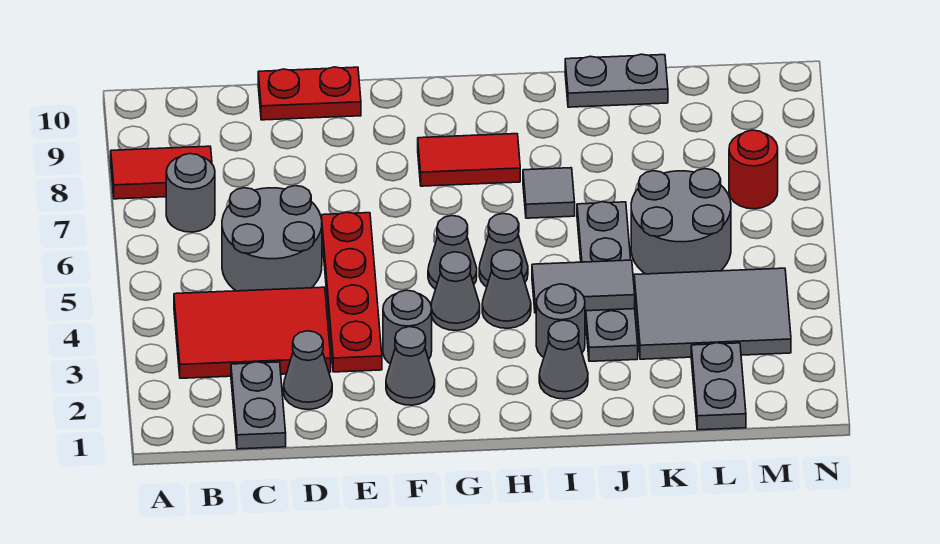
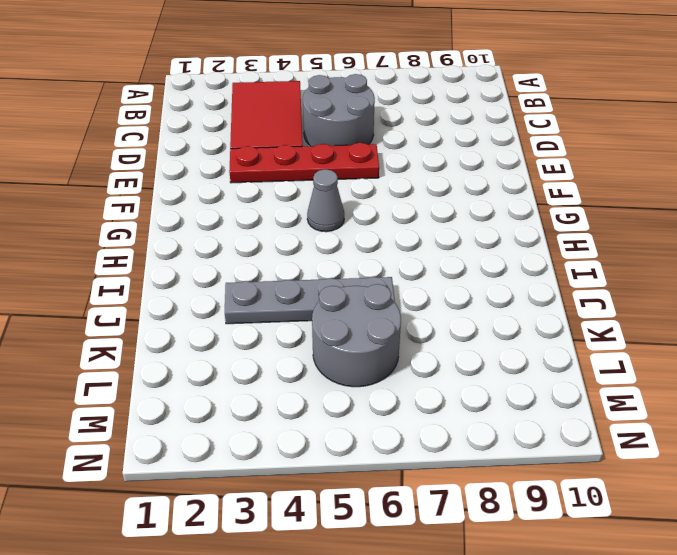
none -> red tile A8:B8 level 1
none -> grey round brick B7 level 1
none -> grey plate C1:C2 level 1

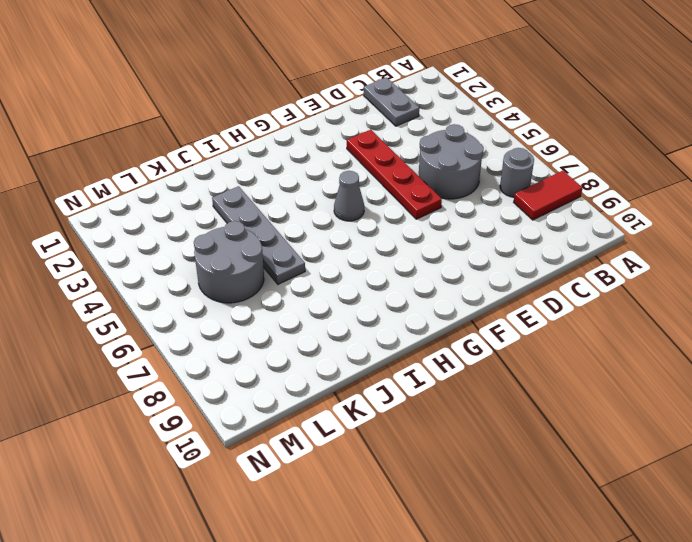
none -> red tile B3:D4 level 1
none -> grey cone D2 level 1
none -> red plate D10:E10 level 1

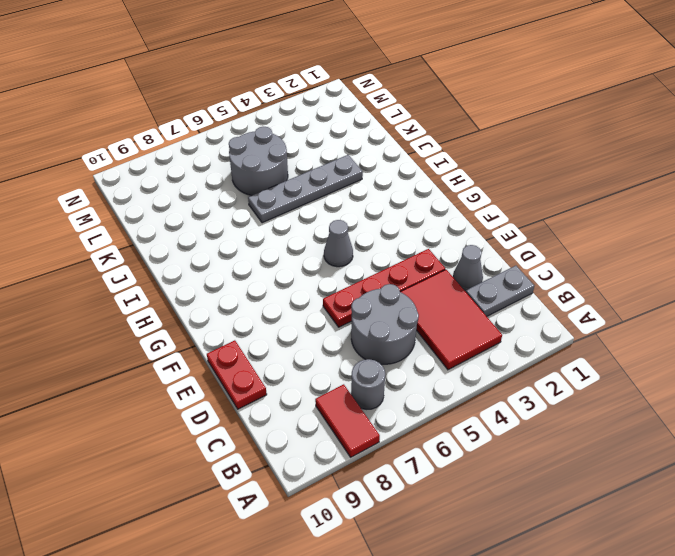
none -> grey cone F2 level 1
none -> grey round brick F3 level 1
none -> grey cone G4 level 1

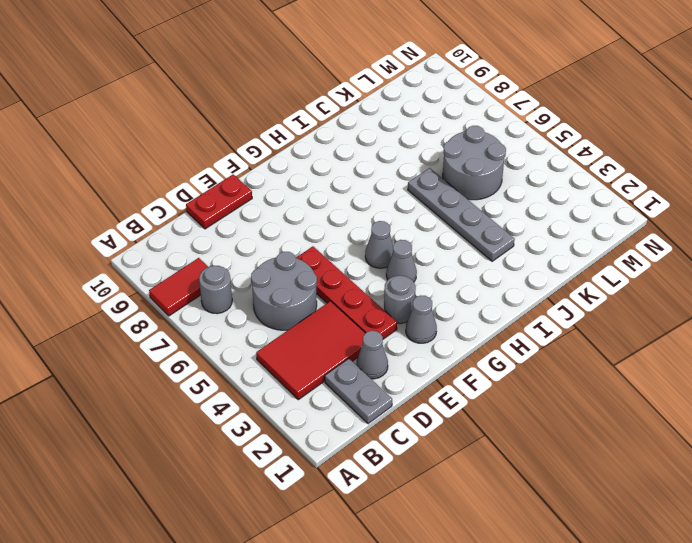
none -> red tile G8:H8 level 1
none -> grey cone H4 level 1
none -> grey cone H5 level 1

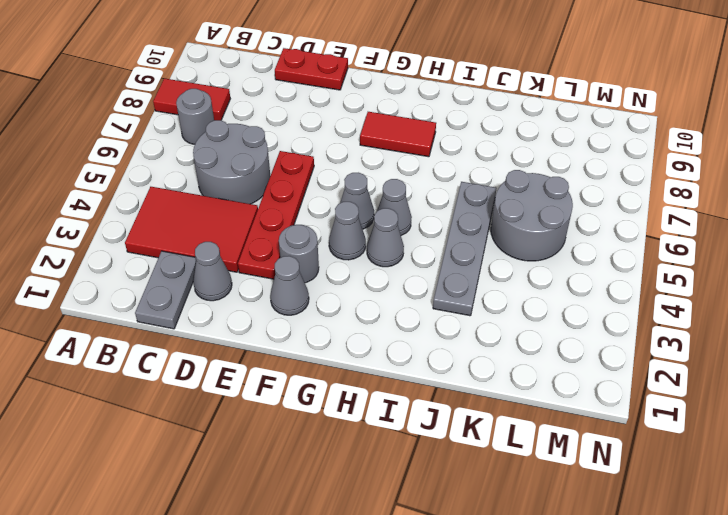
none -> grey cone I2 level 1
none -> grey round brick I3 level 1
none -> grey tile I7 level 1

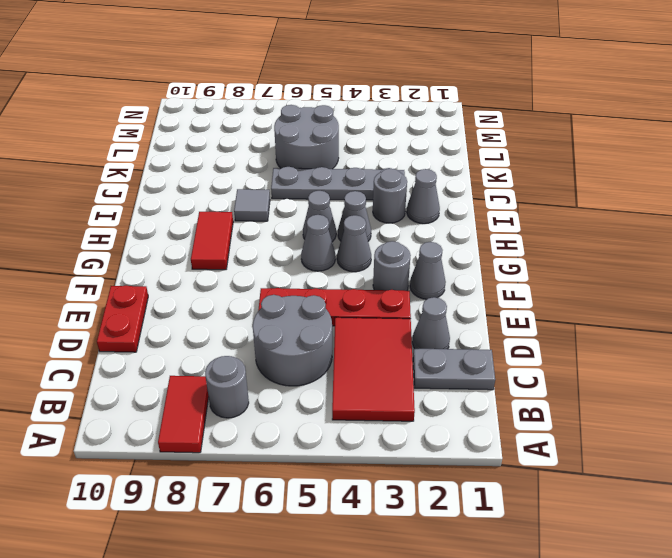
none -> grey plate J10:K10 level 1
none -> grey tile K3:M4 level 1
none -> grey plate L1:L2 level 1

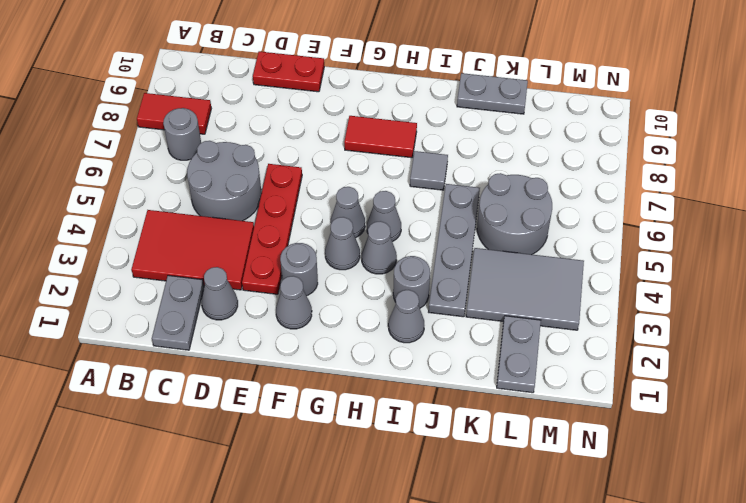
none -> red round brick M7 level 1
none -> grey tile I4:J4 level 2

